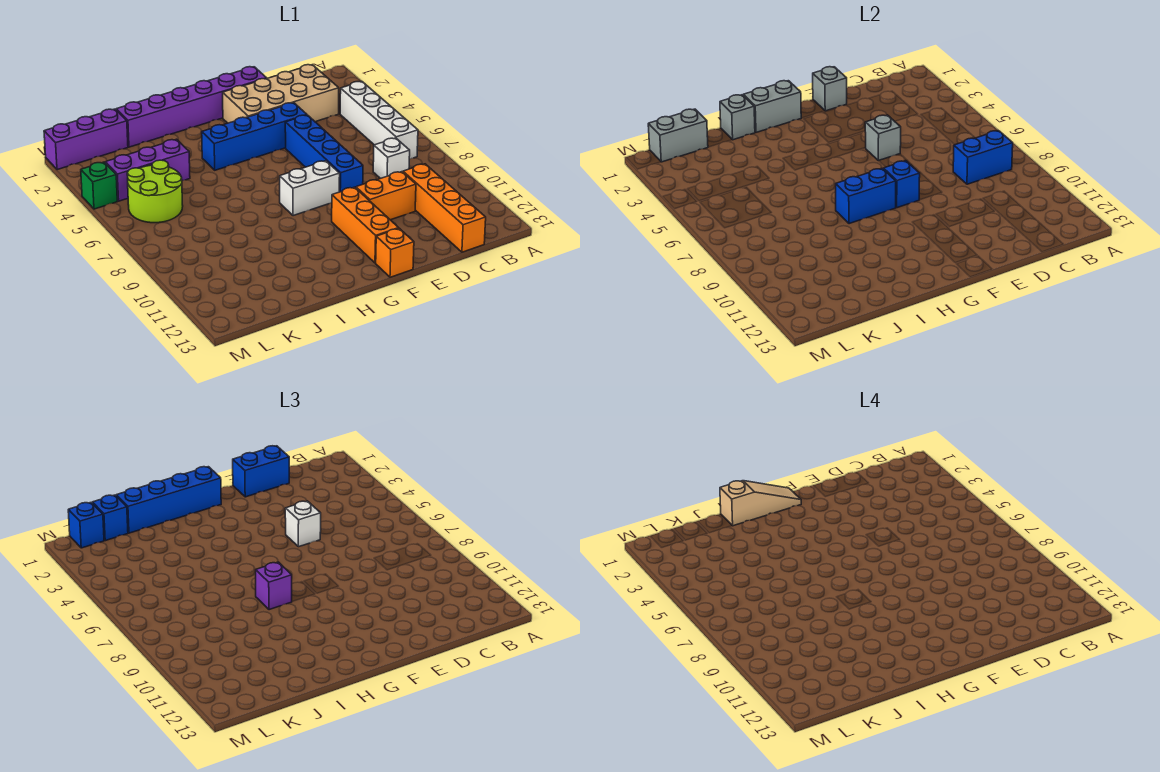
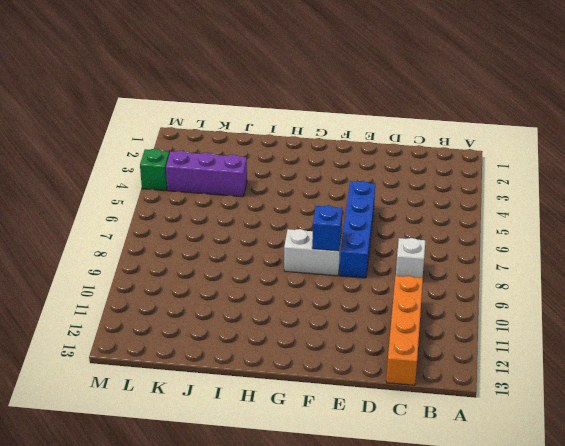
none -> white brick B4:B7 level 1
none -> tan brick C2:F3 level 1
none -> orange brick D10:E10 level 1
none -> purple brick E1:J1 level 1

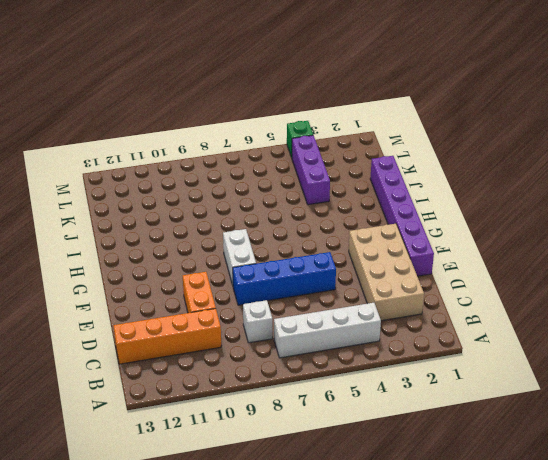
none -> blue brick E4:H4 level 1
none -> orange brick F10:F12 level 1
none -> orange brick F13 level 1
none -> purple brick K1:M1 level 1

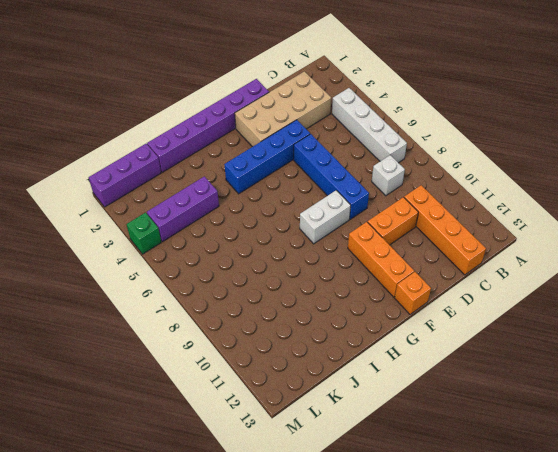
none -> lime round brick K5:L6 level 1
none -> blue brick B8:C8 level 2
none -> grey brick E1 level 2
none -> grey brick E5 level 2

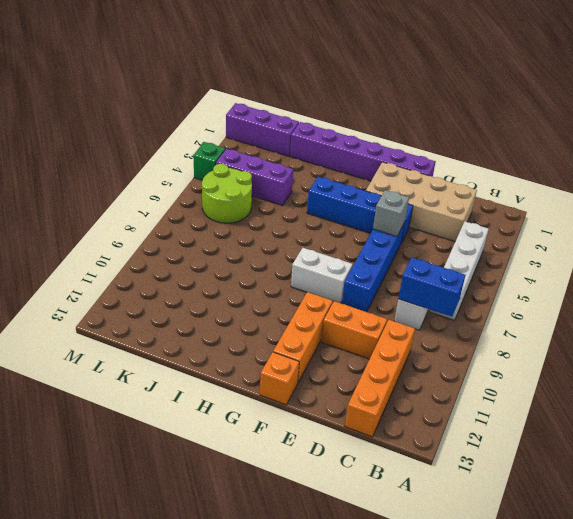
none -> grey brick E1 level 2
none -> blue brick F8 level 2
none -> grey brick G1:H1 level 2
none -> blue brick G8:H8 level 2

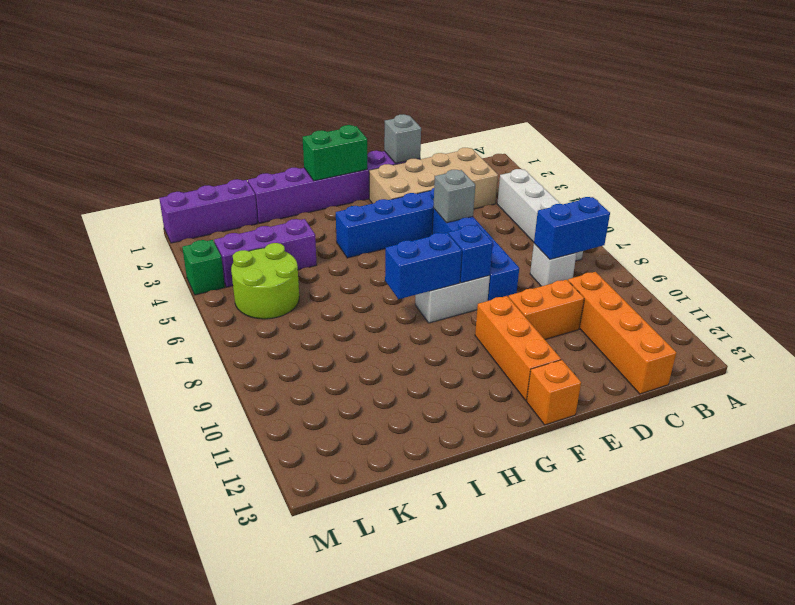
green brick G1:H1 level 2 -> grey brick G1:H1 level 2
none -> grey brick I1 level 2
none -> grey brick K1:L1 level 2
none -> blue brick D1:E1 level 3
none -> white brick E5 level 3

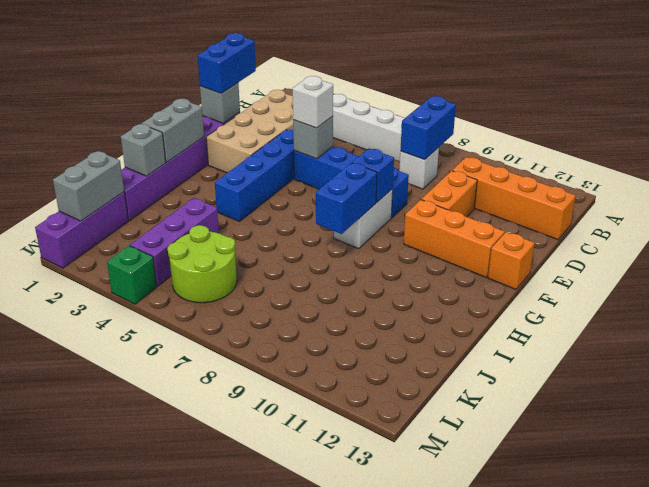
none -> blue brick G1:J1 level 3
none -> purple brick H8 level 3
none -> blue brick K1 level 3
none -> blue brick L1 level 3

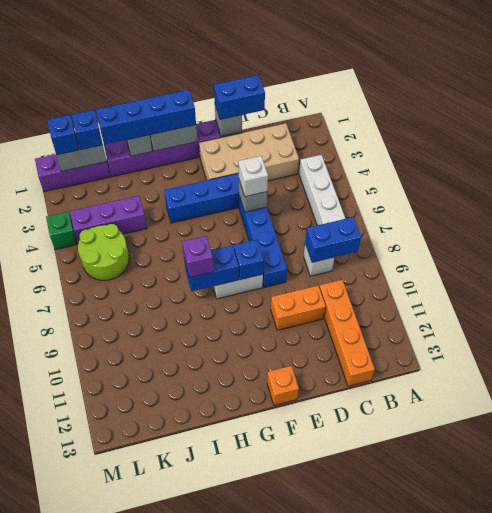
none -> orange brick F10:F12 level 1
none -> tan slope G1:I1 level 4 top I

